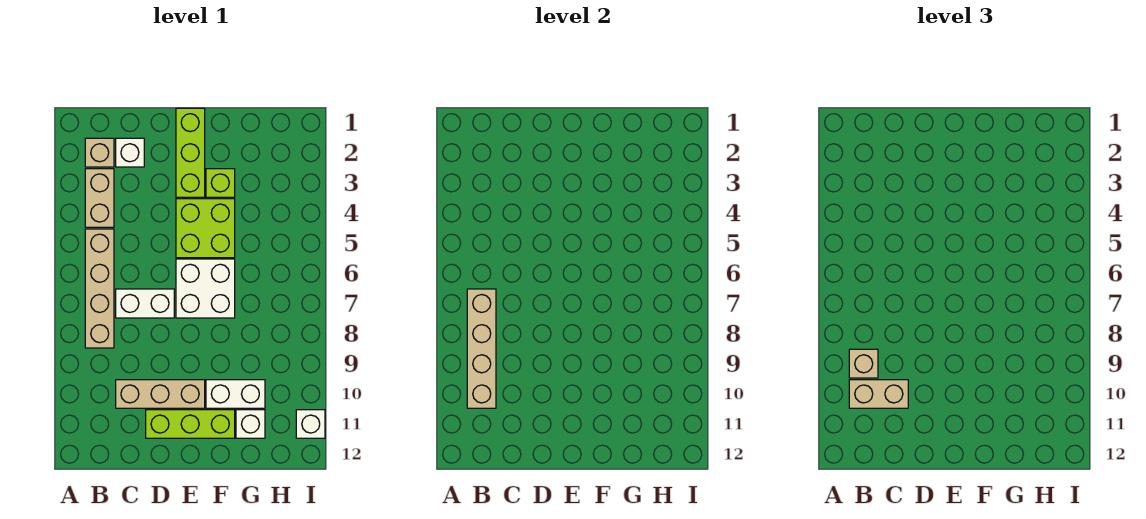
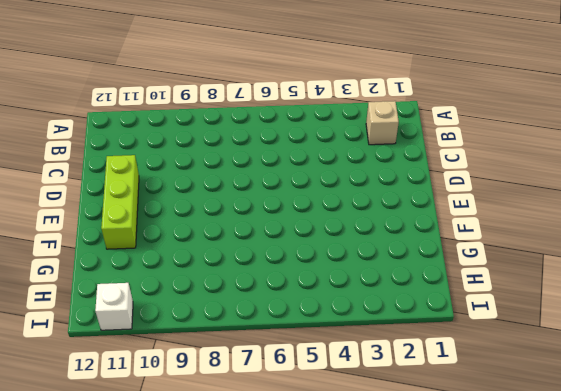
none -> tan brick B3:B4 level 1
none -> tan brick B5:B8 level 1
none -> white brick C2 level 1

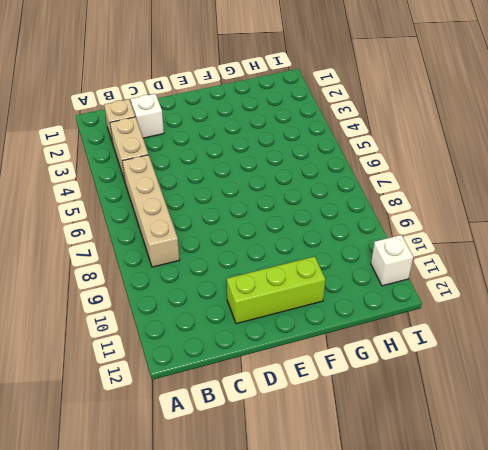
none -> white brick C7:D7 level 1
none -> tan brick C10:E10 level 1
none -> lime brick E1:E3 level 1

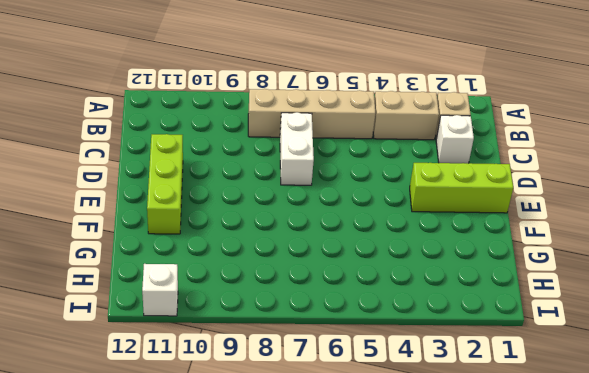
none -> tan brick C10:E10 level 1
none -> lime brick E4:F5 level 1
none -> white brick E6:F7 level 1

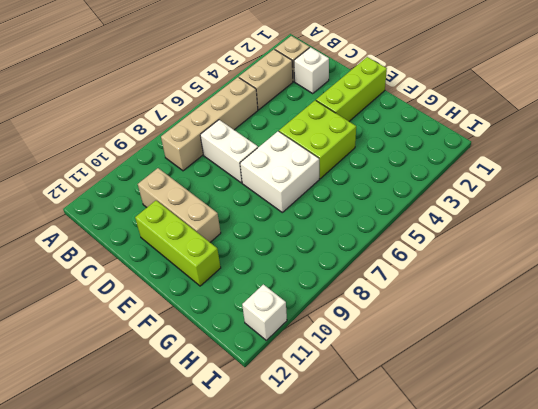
none -> lime brick F3 level 1
none -> white brick F10:G10 level 1
none -> white brick G11 level 1

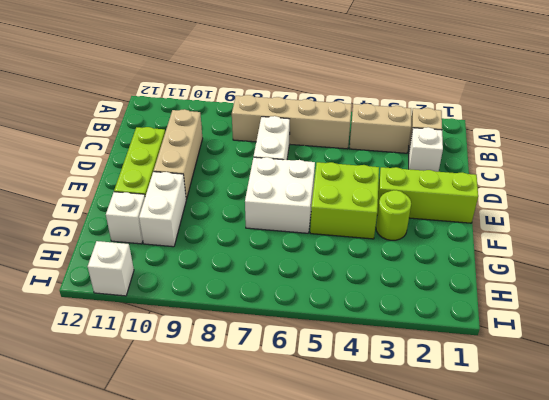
lime round brick F3 level 1 -> lime brick F3 level 1
none -> tan brick B7:B10 level 2
none -> tan brick B9 level 3
none -> tan brick B10:C10 level 3

